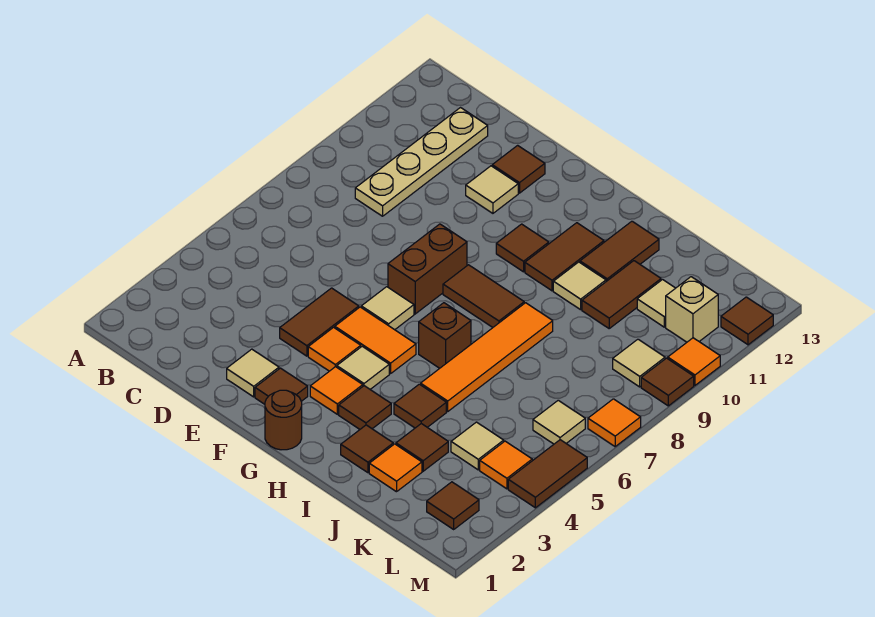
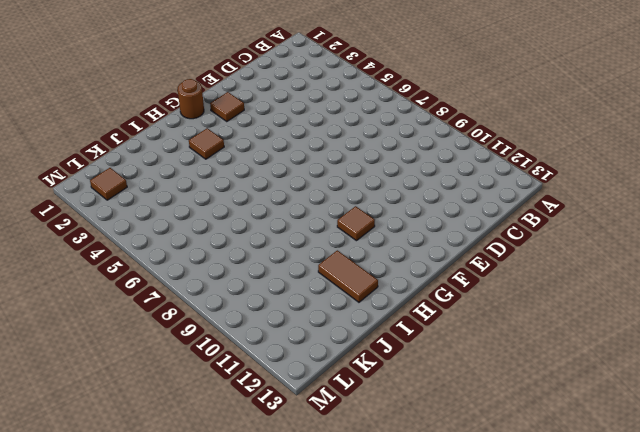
none -> tan plate C9:C12 level 1
none -> tan tile E2 level 1
none -> brown tile E4:E5 level 1
none -> tan tile E11 level 1

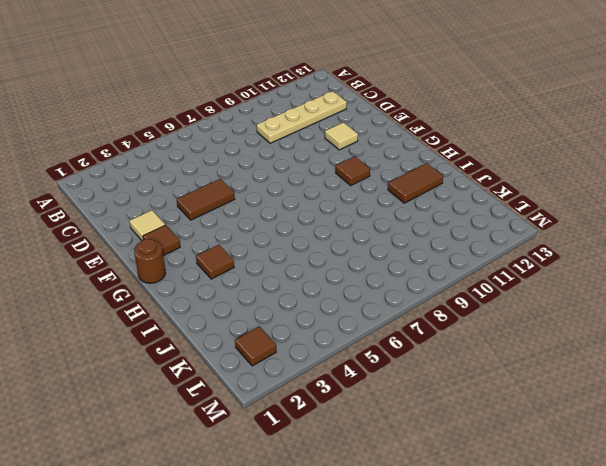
none -> brown tile E12 level 1
none -> orange tile F4 level 1
none -> orange tile F5:G5 level 1
none -> tan tile F6 level 1

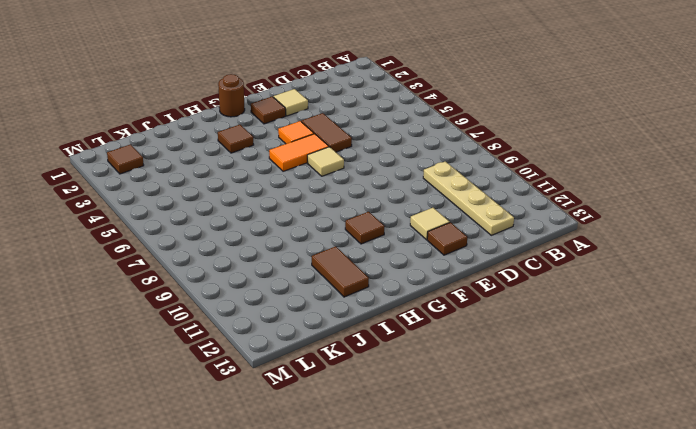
none -> brown brick F7:F8 level 1
none -> orange tile G3 level 1
none -> tan tile G4 level 1
none -> brown tile G8:H8 level 1

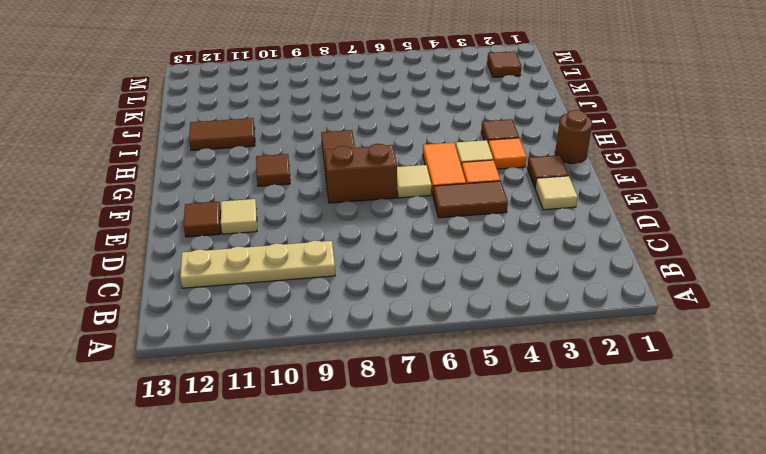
none -> brown brick H6 level 1
none -> brown tile H10:H11 level 1
none -> brown tile I2 level 1
none -> brown tile I4 level 1

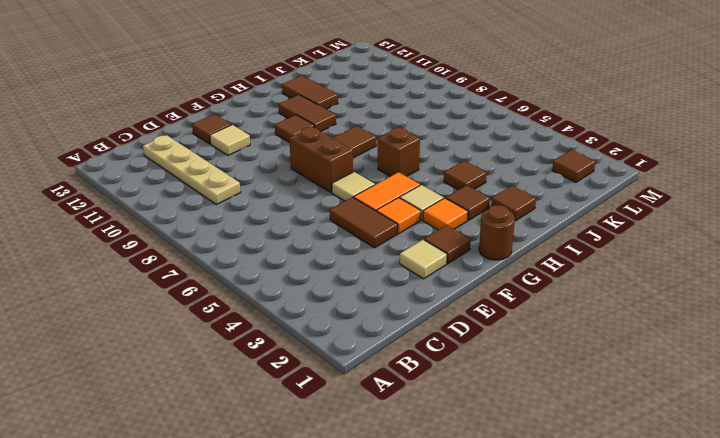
none -> orange tile I5:I8 level 1
none -> tan tile I10 level 1
none -> orange tile J2 level 1
none -> brown tile J3 level 1

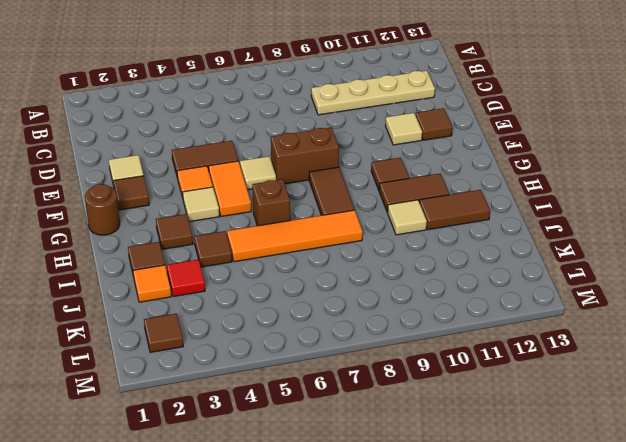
red tile J3 level 1 -> brown tile J3 level 1
none -> orange tile G3 level 1
none -> brown tile J10:J11 level 1
none -> tan tile K4 level 1
none -> tan tile K11 level 1

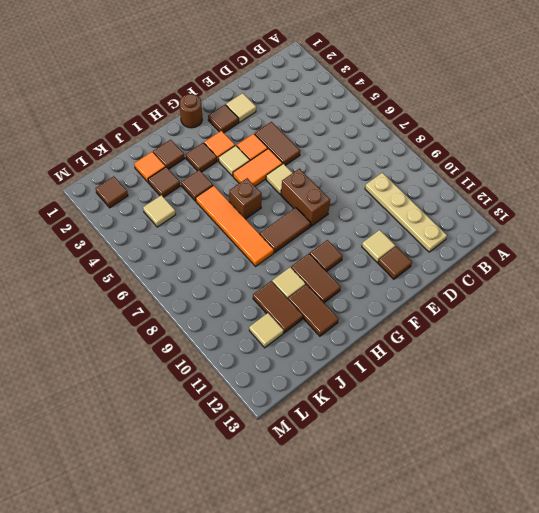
none -> orange tile L4 level 1
none -> tan tile L6 level 1
none -> tan tile L9 level 1
none -> tan brick L11 level 1

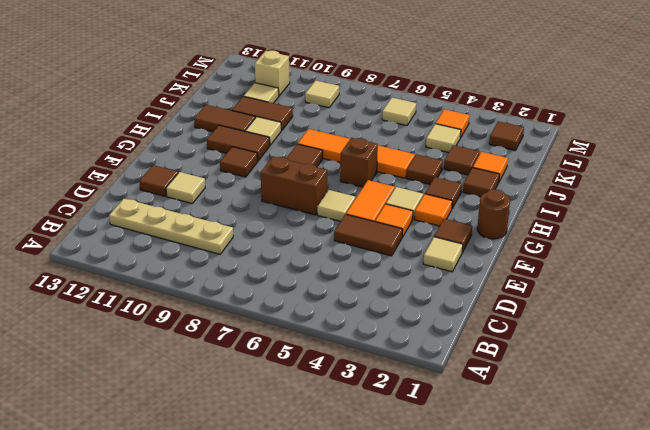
none -> brown tile M4:M5 level 1
none -> orange tile M7 level 1
none -> brown tile M9 level 1
none -> orange tile M10 level 1

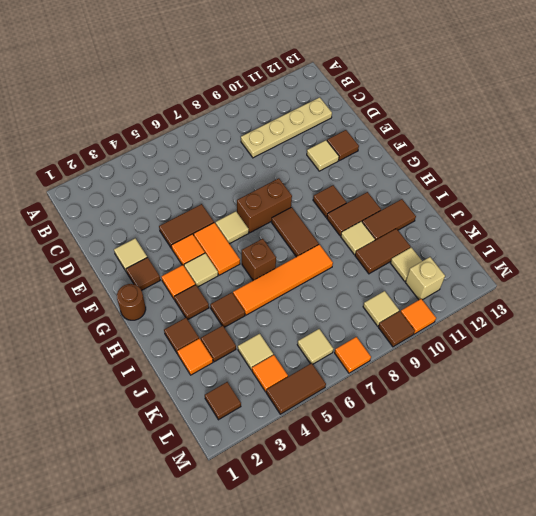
none -> brown tile M12 level 1

